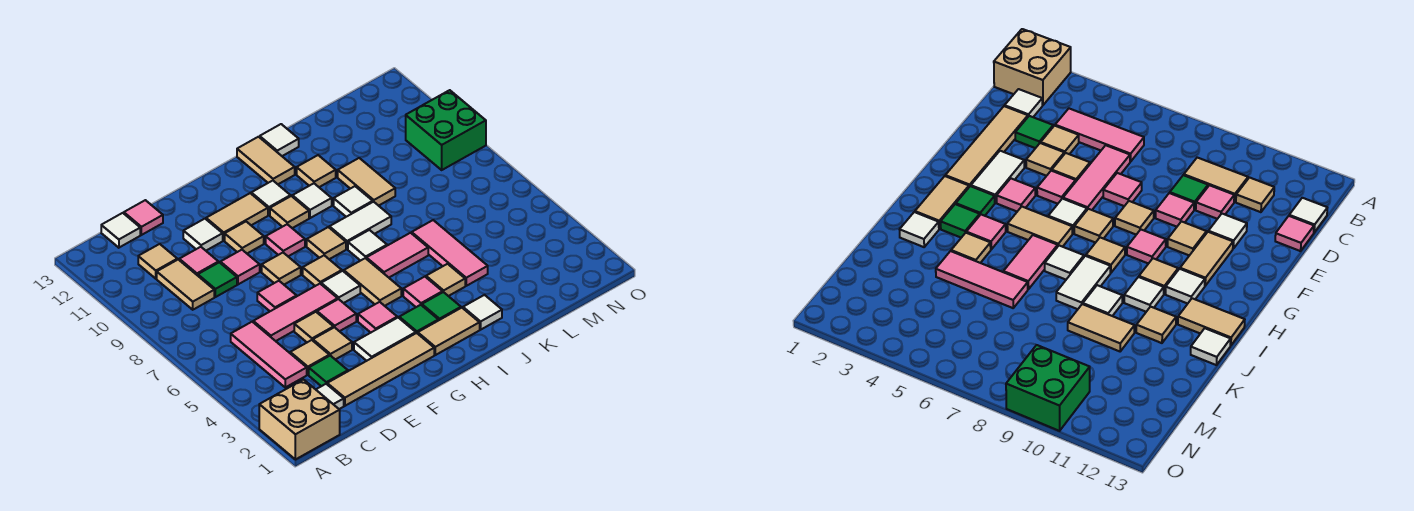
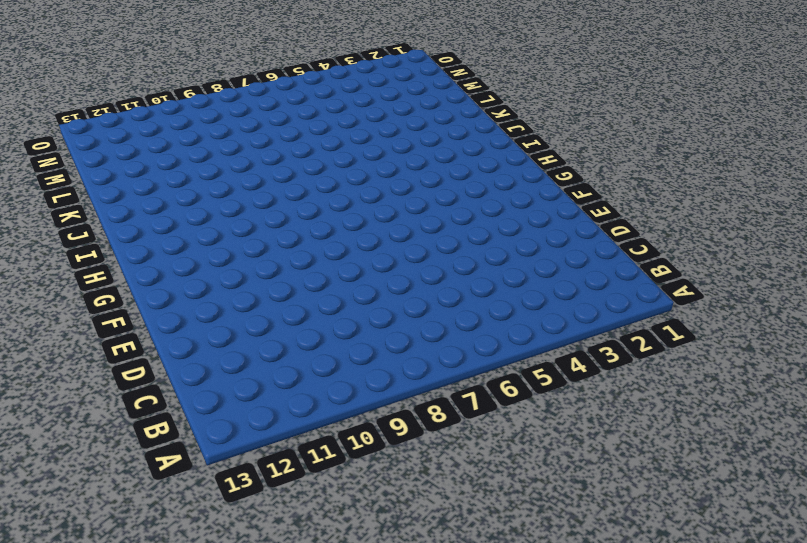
none -> tan brick A1:B2 level 1
none -> white tile C2 level 1
none -> pink tile C4:C6 level 1
none -> tan tile C9:C10 level 1

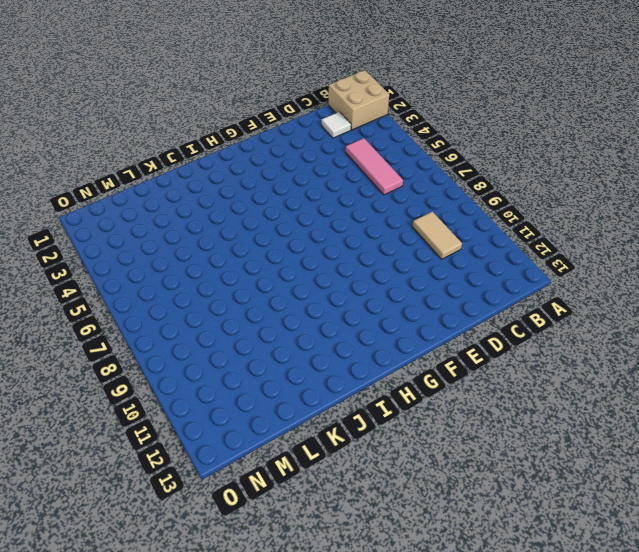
none -> tan tile C11 level 1
none -> white tile C13 level 1
none -> tan tile D2:G2 level 1
none -> green tile D3 level 1

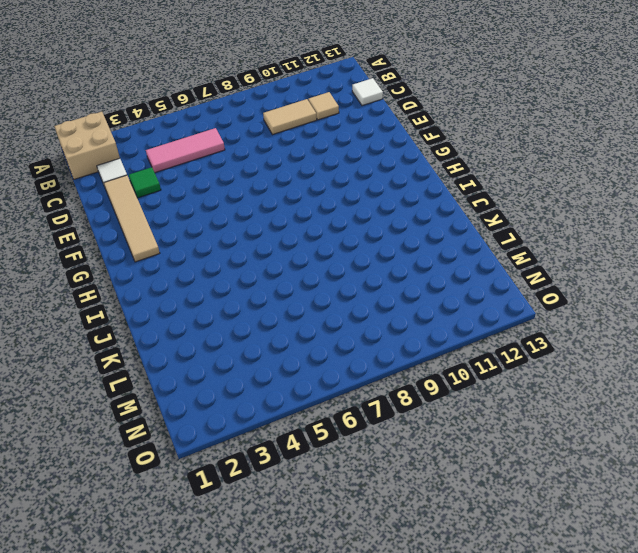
none -> tan tile D4 level 1
none -> pink tile D6:F6 level 1
none -> green tile D9 level 1
none -> pink tile D10 level 1

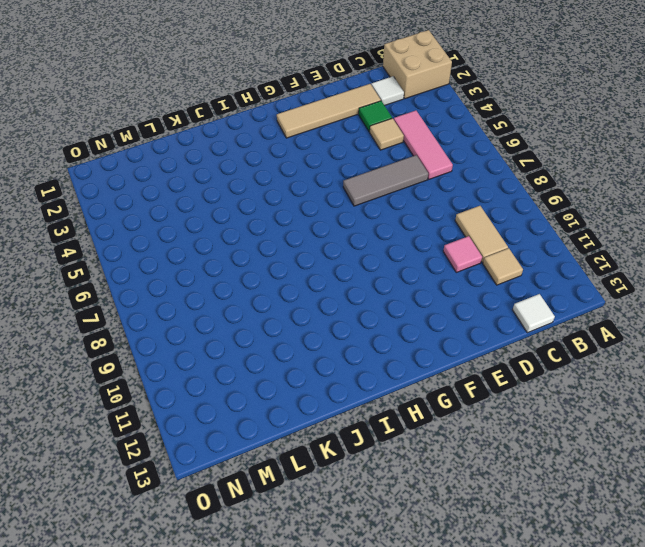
grey tile D6:F6 level 1 -> pink tile D6:F6 level 1
none -> green tile D9 level 1
none -> pink tile D13 level 1
none -> tan tile E4 level 1
none -> tan tile E5 level 1

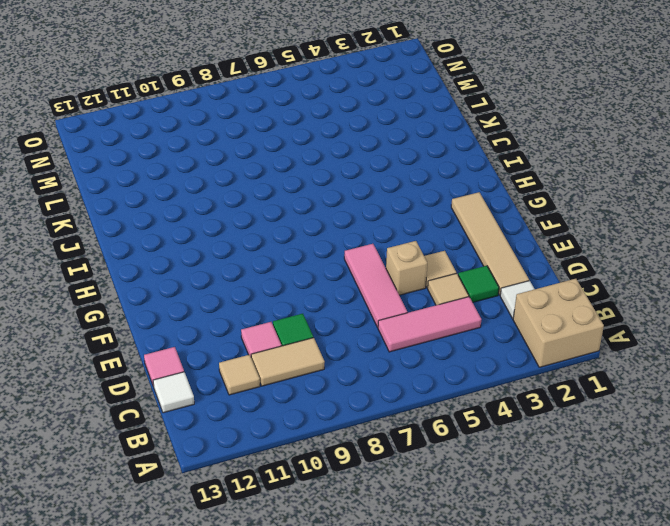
tan brick E5 level 1 -> tan tile E5 level 1
none -> pink tile E7 level 1
none -> pink tile E9 level 1
none -> white tile E11 level 1
none -> white tile F3:G3 level 1

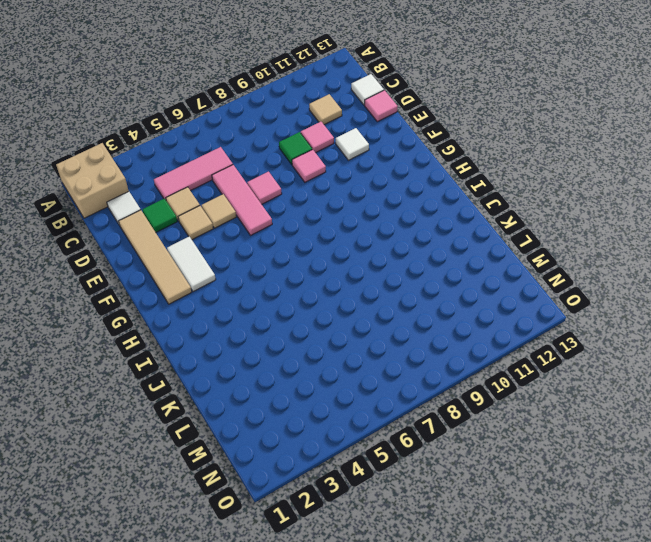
none -> tan tile C9:C10 level 1
none -> pink tile F5 level 1
none -> tan tile F8 level 1
none -> tan tile F10 level 1

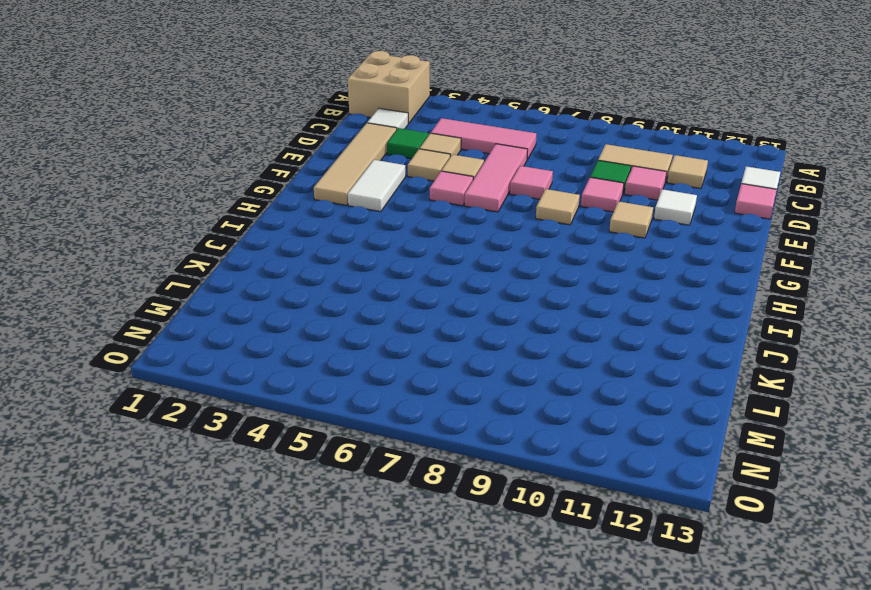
none -> tan tile F11:G11 level 1
none -> pink tile G4 level 1
none -> white tile G6 level 1
none -> tan tile G7 level 1

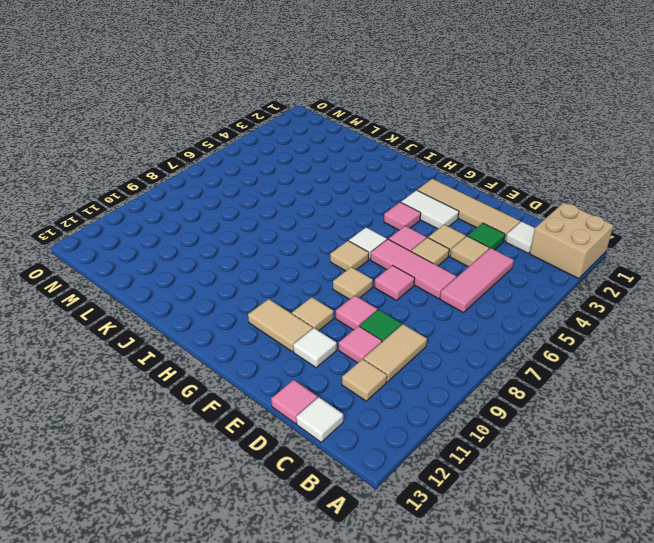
none -> pink tile G9 level 1
none -> tan tile H2:I2 level 1
none -> green tile H3 level 1
none -> tan tile H5:H6 level 1

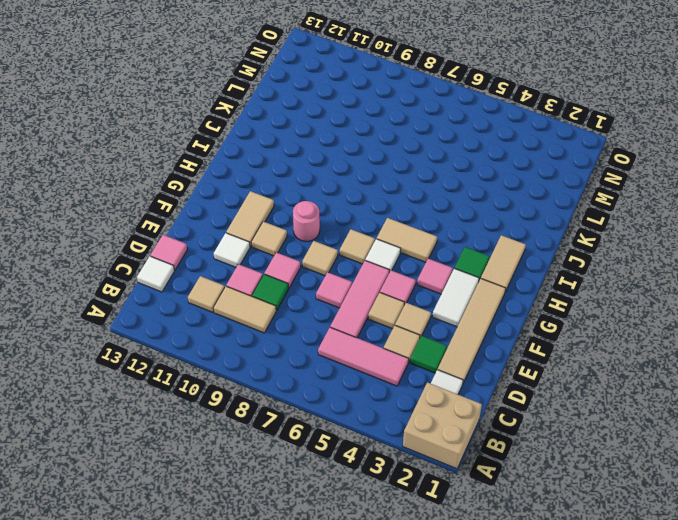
pink round brick G9 level 1 -> pink tile G9 level 1
none -> tan tile H8 level 1
none -> tan tile H10 level 1
none -> white tile H11 level 1
none -> green tile I3 level 1

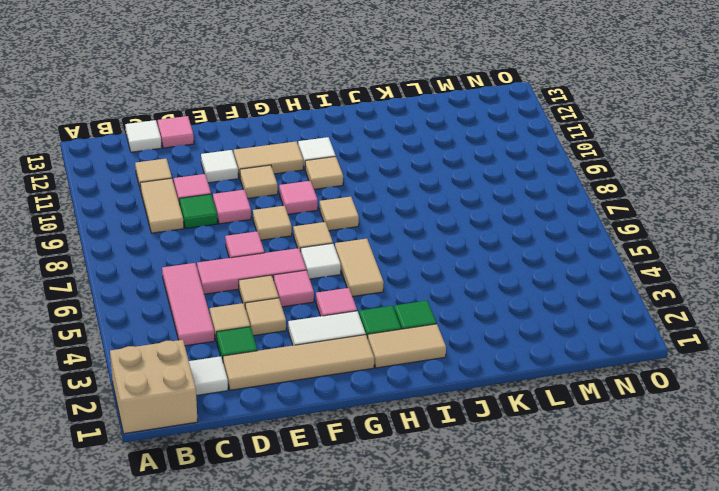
none -> pink tile I4 level 1
none -> pink tile I6:J6 level 1
none -> white tile I7 level 1
none -> white tile I8:J8 level 1

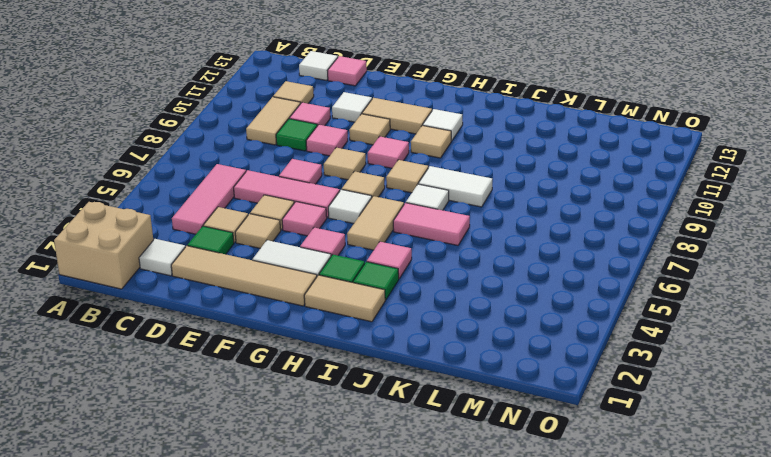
none -> white tile I10 level 1
none -> tan tile I12:I13 level 1
none -> white tile J2 level 1
none -> tan tile J4 level 1

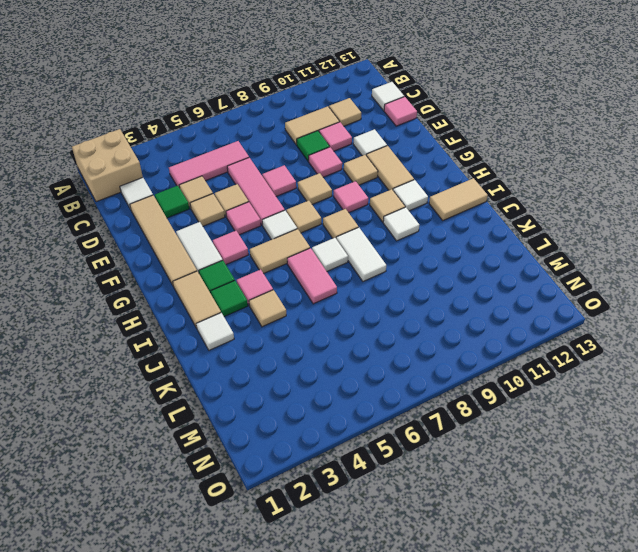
none -> white tile J9 level 1
none -> tan tile J11 level 1
none -> white tile J13 level 1
none -> pink tile K4:K6 level 1

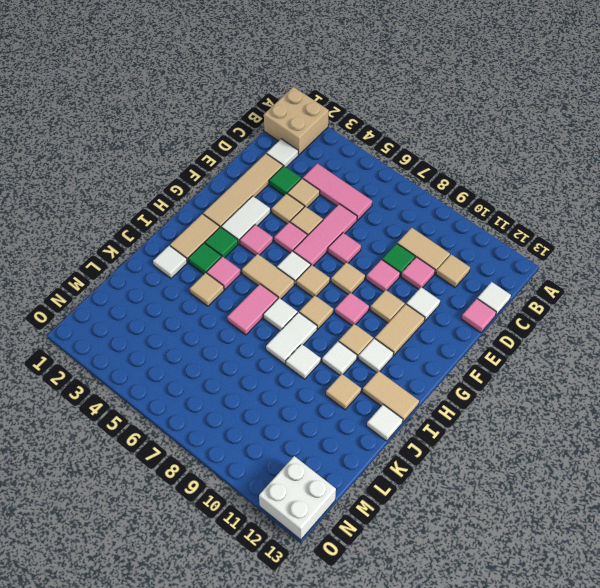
white brick N12:O13 level 1 -> none
none -> pink tile K4:K6 level 1
none -> tan tile K9:K10 level 1
none -> green brick N9:O10 level 1

